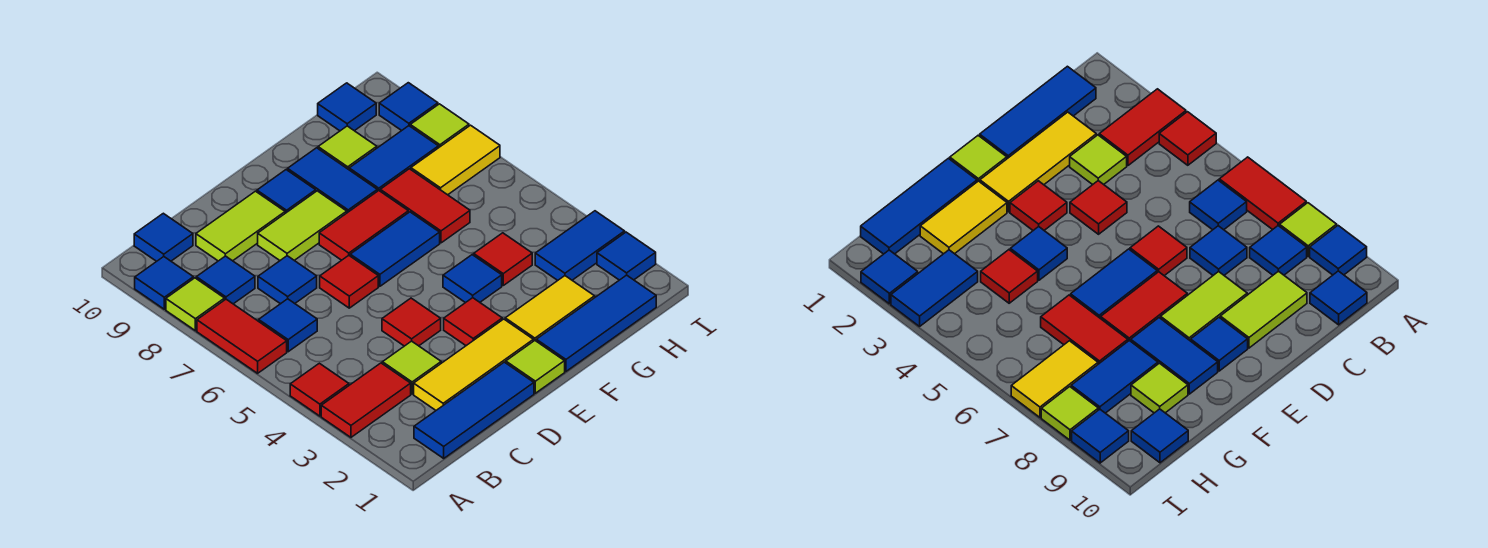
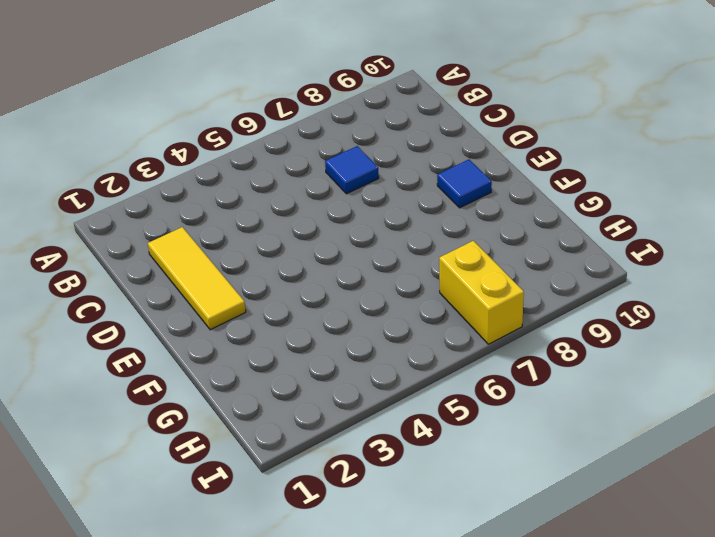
yellow brick H7:I7 level 1 -> yellow tile H7:I7 level 1
none -> red tile A3:B3 level 1
none -> red tile A4 level 1
none -> red tile A6:A7 level 1
none -> lime tile A8 level 1

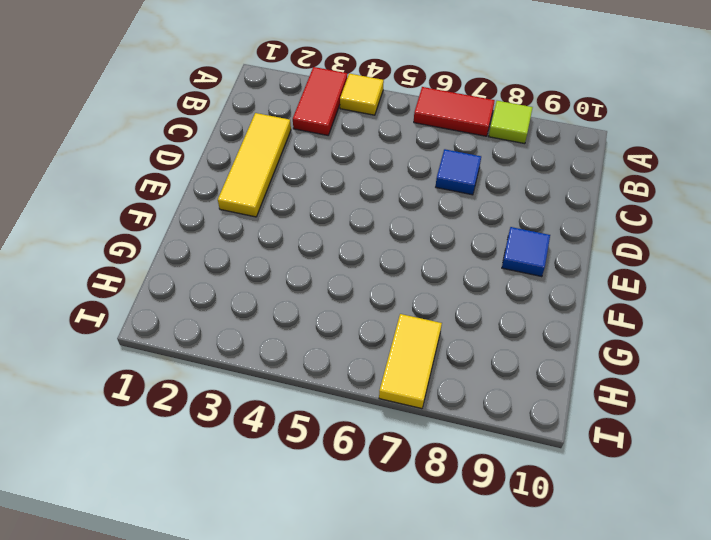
yellow tile A4 level 1 -> red tile A4 level 1
none -> blue tile A9 level 1
none -> blue tile B1:D1 level 1
none -> blue tile B6 level 1
none -> blue tile B8 level 1

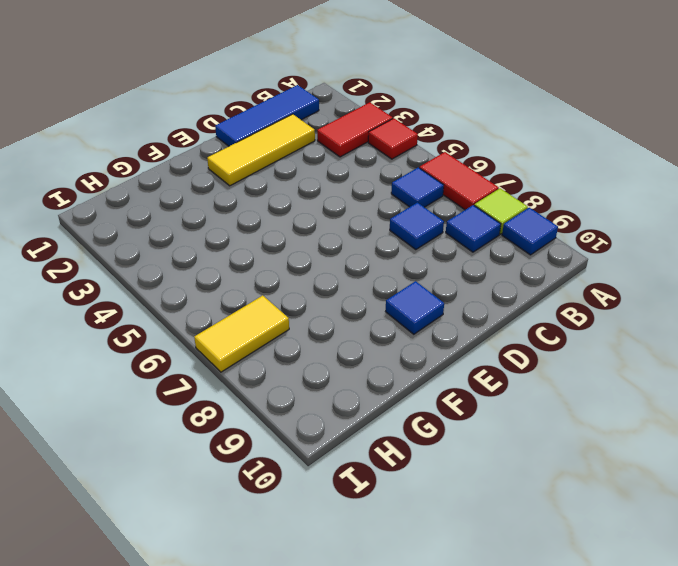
none -> blue tile B10 level 1
none -> lime tile C3 level 1
none -> lime tile C9:D9 level 1
none -> red tile D4 level 1

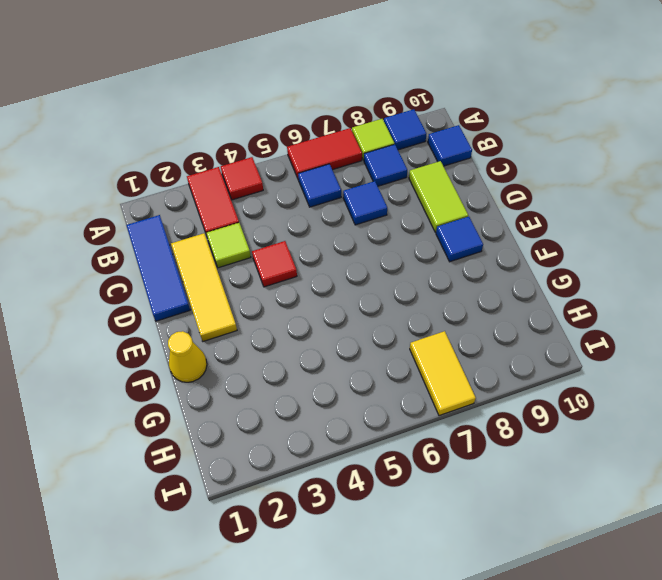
yellow cone F1 level 1 -> blue tile F1:H1 level 1
none -> red tile D6 level 1
none -> lime tile D8:E8 level 1
none -> lime tile E1 level 1
none -> red tile E3 level 1

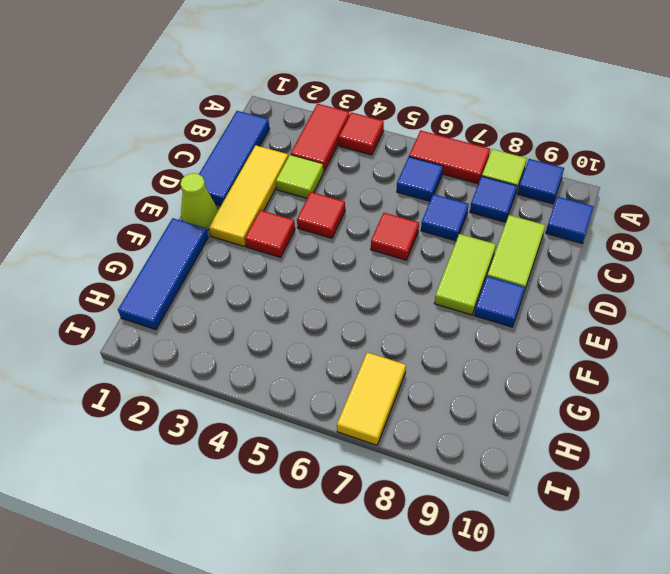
lime cone E1 level 1 -> lime tile E1 level 1
none -> blue tile E6:F6 level 1
none -> red tile E7:F7 level 1
none -> yellow tile F2:G2 level 1
none -> blue tile F4 level 1

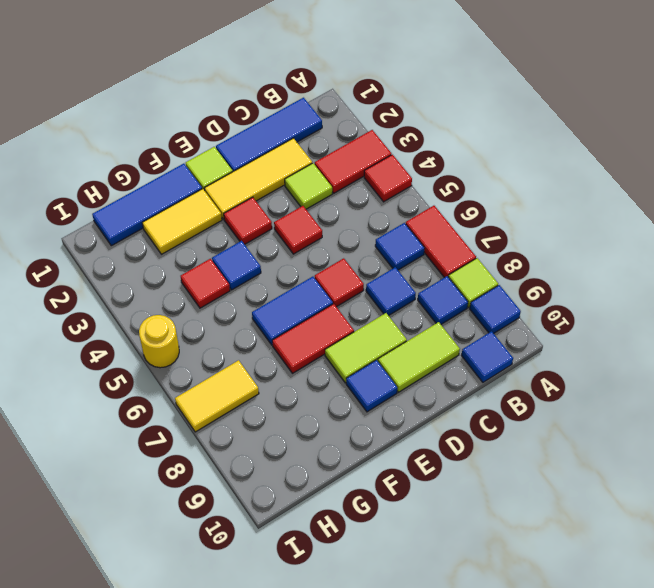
yellow round brick I5 level 1 -> none
none -> blue tile F8:F9 level 1
none -> red tile G6:G7 level 1
none -> blue tile G8:H8 level 1
none -> lime tile G9 level 1

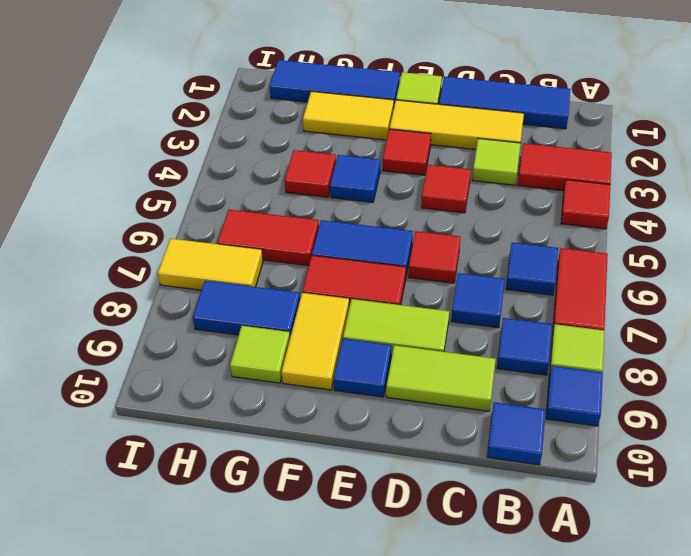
yellow tile F8:F9 level 1 -> blue tile F8:F9 level 1
red tile G6:H6 level 1 -> red tile G6:G7 level 1
none -> blue tile H3:I3 level 1
none -> blue tile H10 level 1
none -> blue tile I2 level 1
none -> lime tile I8 level 1

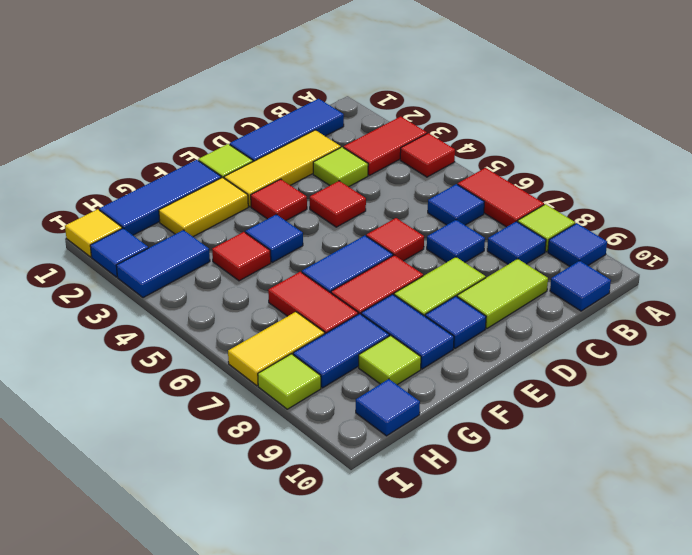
yellow tile I1 level 1 -> none
none -> blue tile I9 level 1

